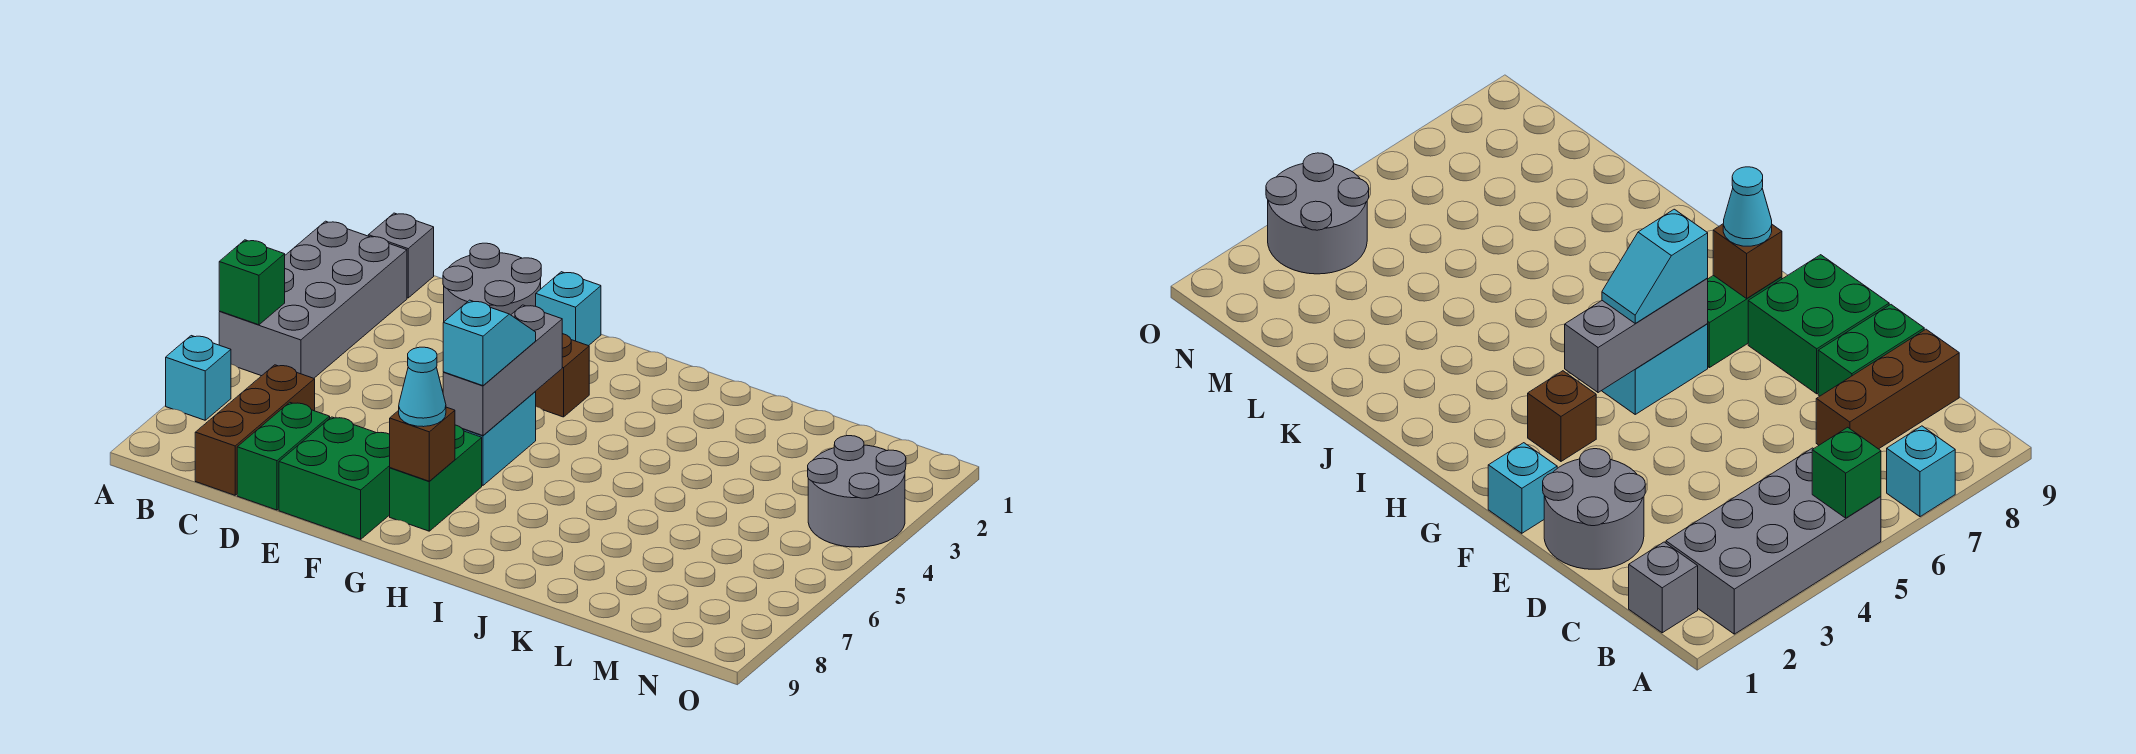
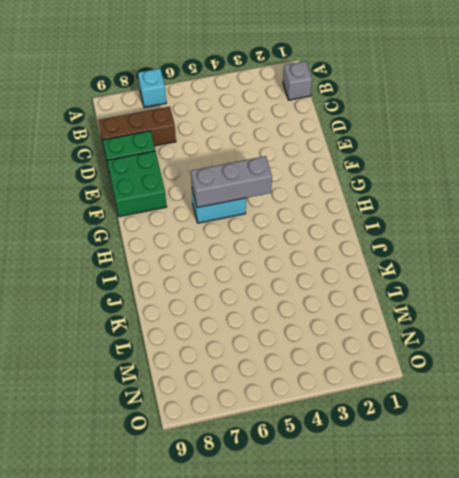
none -> grey brick A2:B5 level 1
none -> grey round brick D1:E2 level 1
none -> cyan brick F1 level 1

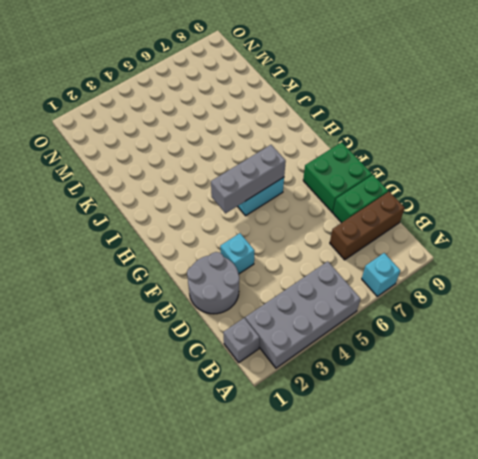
cyan brick E3 level 1 -> cyan brick F1 level 1
none -> brown brick G3 level 1
none -> green brick G7:G8 level 1
none -> grey round brick N3:O4 level 1

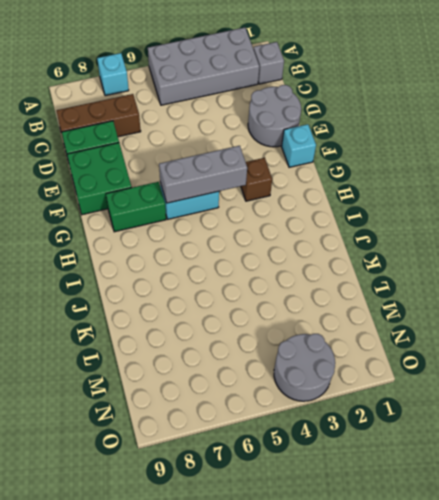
none -> green brick A5 level 2
none -> brown brick G8 level 2
none -> cyan slope G5:G6 level 3 top 6

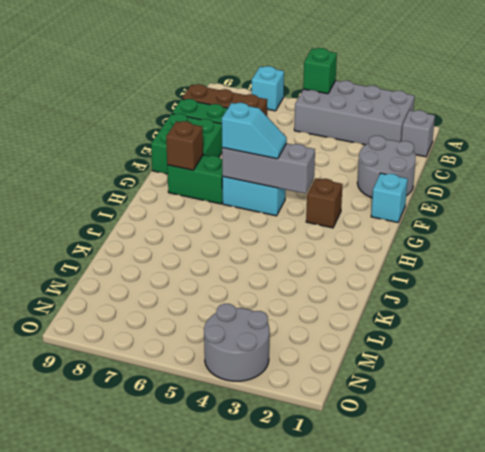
none -> cyan cone G8 level 3

